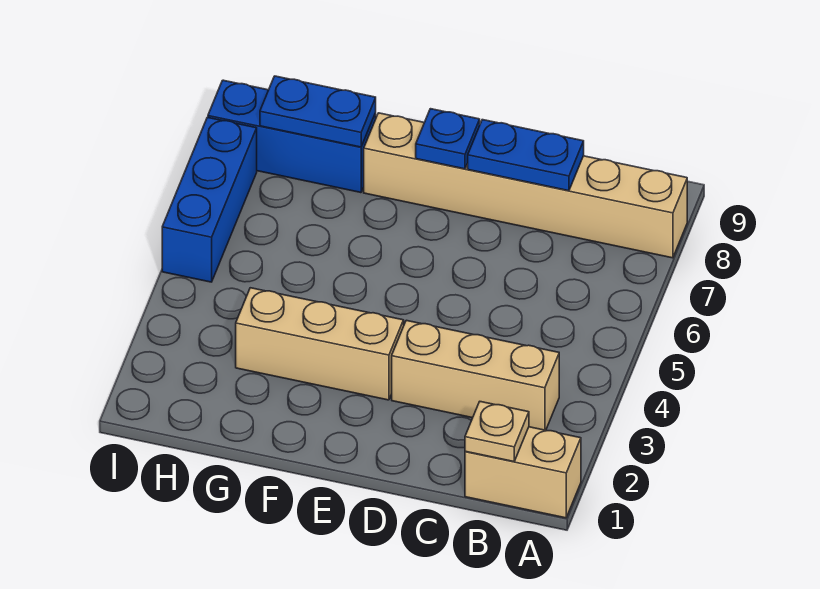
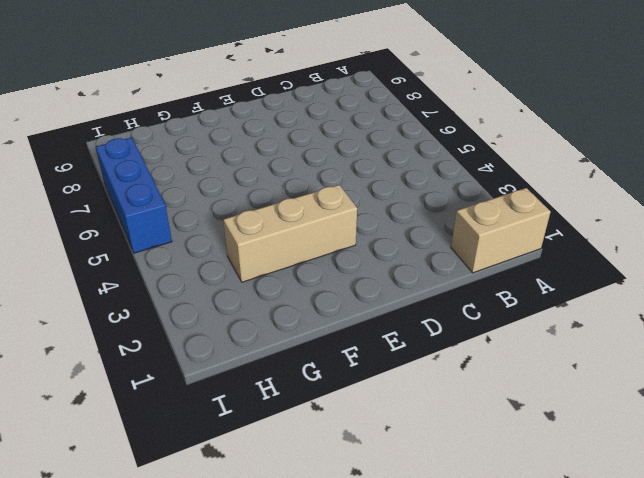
none -> tan brick A8:F8 level 1
none -> tan brick B3:D3 level 1

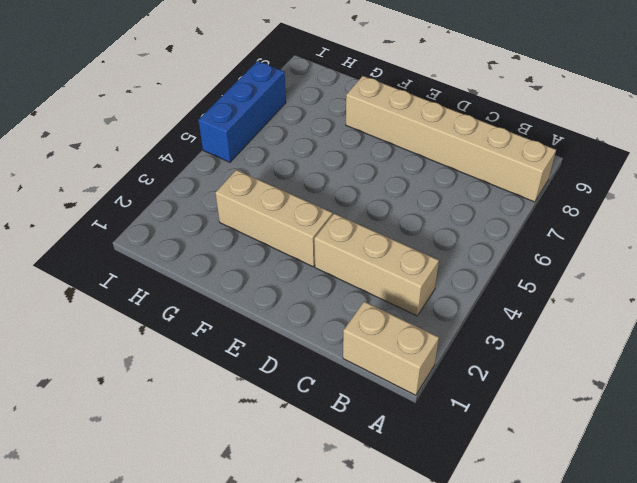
none -> blue brick G8:I8 level 1
none -> tan plate B1 level 2

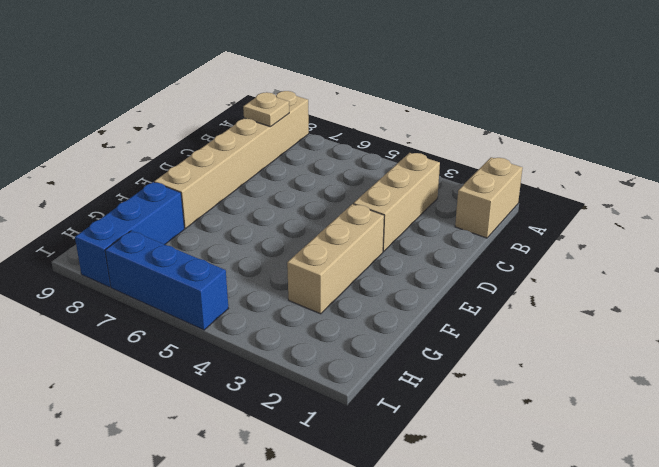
tan plate B8 level 2 -> tan plate B1 level 2
none -> blue plate C8:D8 level 2
none -> blue plate E8 level 2

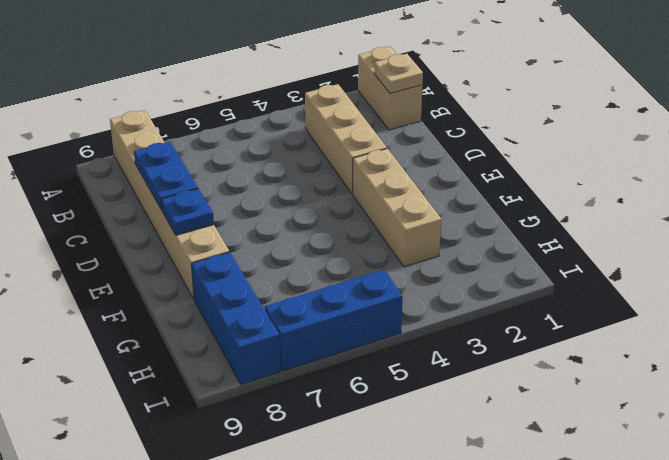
none -> blue plate G8:H8 level 2

